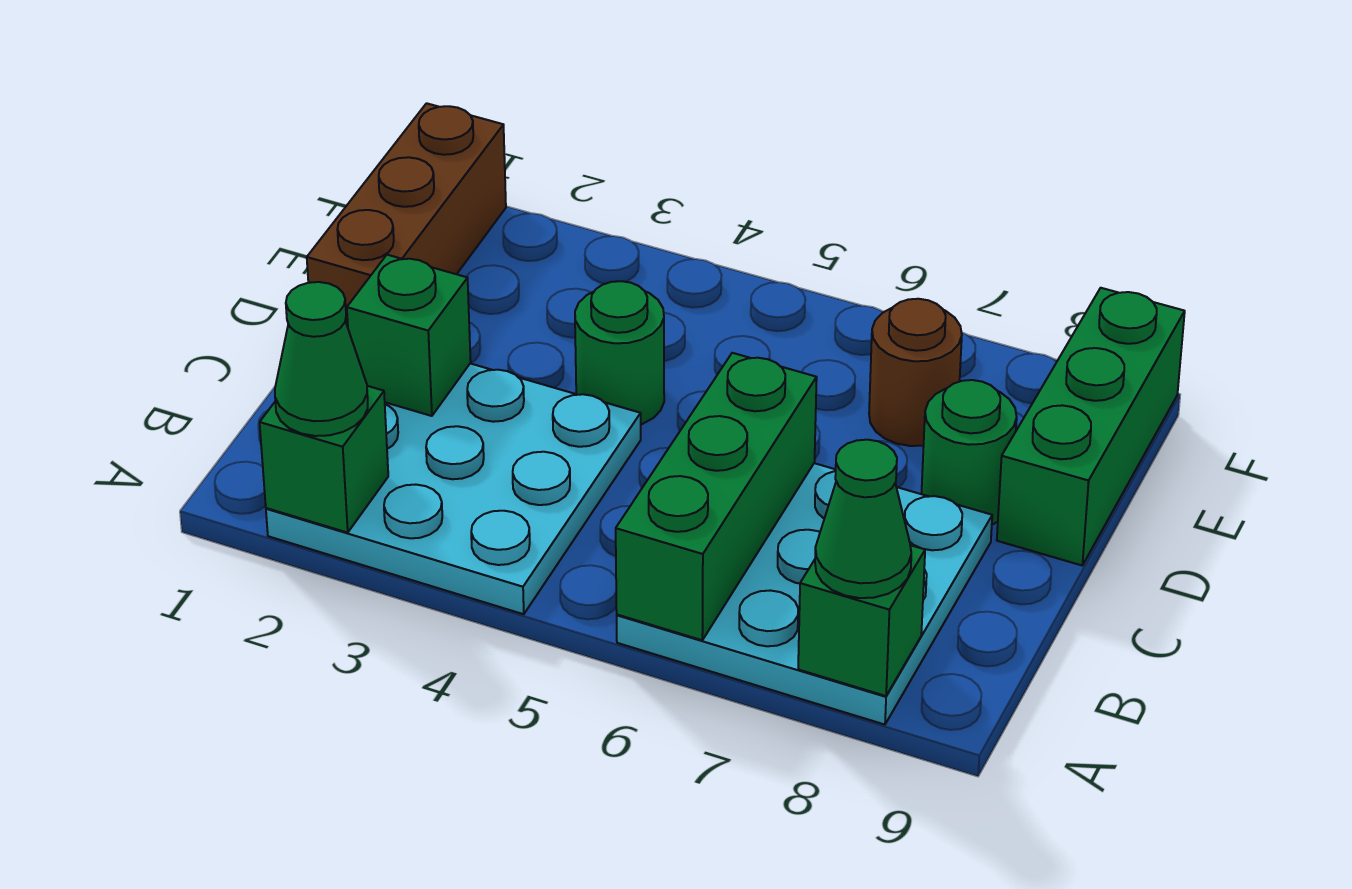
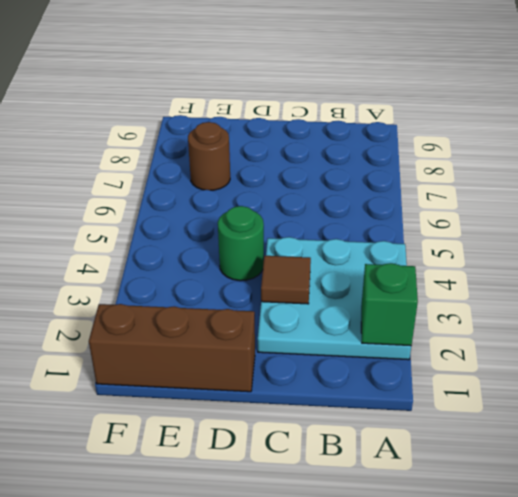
brown tile C3 level 2 -> none
none -> cyan plate A6:C8 level 1
none -> green round brick D8 level 1
none -> green brick D9:F9 level 1

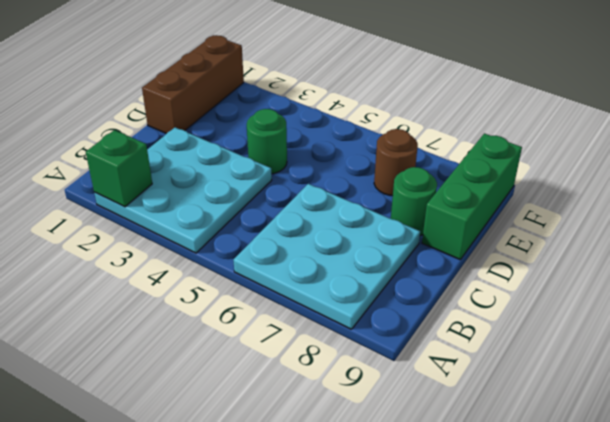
none -> green brick A6:C6 level 2
none -> green brick A8 level 2
none -> green brick C2 level 2

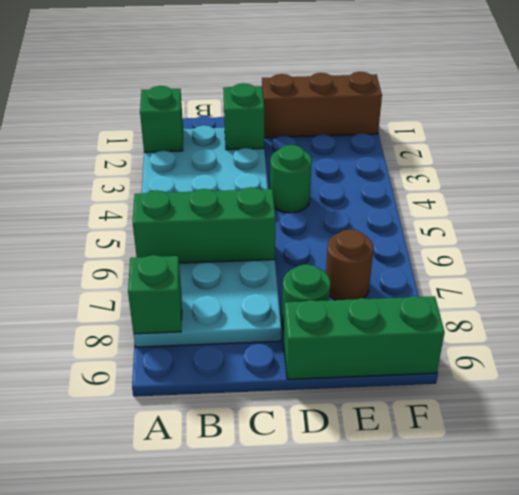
none -> green cone A2 level 3
none -> green cone A8 level 3

